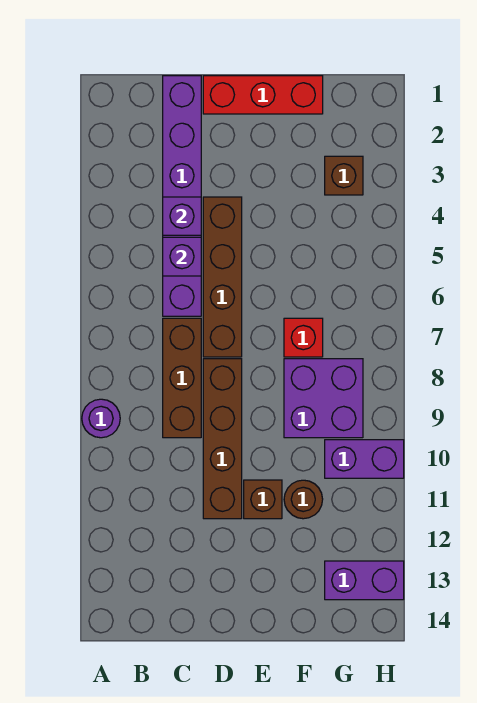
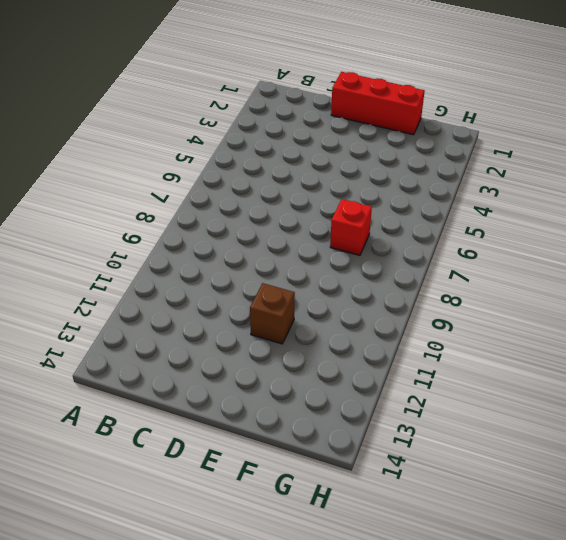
none -> purple round brick A9 level 1
none -> purple brick C1:C6 level 1
none -> brown brick C7:C9 level 1

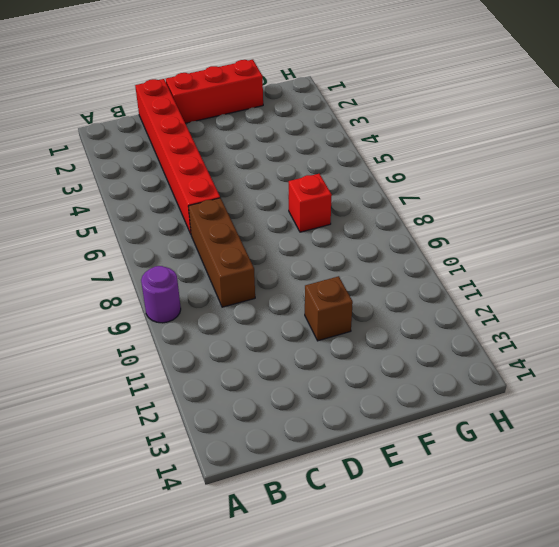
red brick C1:C6 level 1 -> purple brick C1:C6 level 1
none -> brown brick D4:D7 level 1
none -> brown brick D8:D11 level 1
none -> purple brick F8:G9 level 1

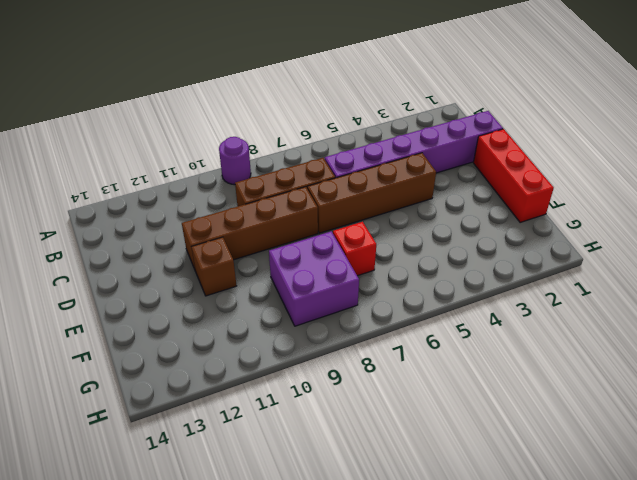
none -> brown round brick F11 level 1
none -> brown brick G3 level 1
none -> purple brick G10:H10 level 1

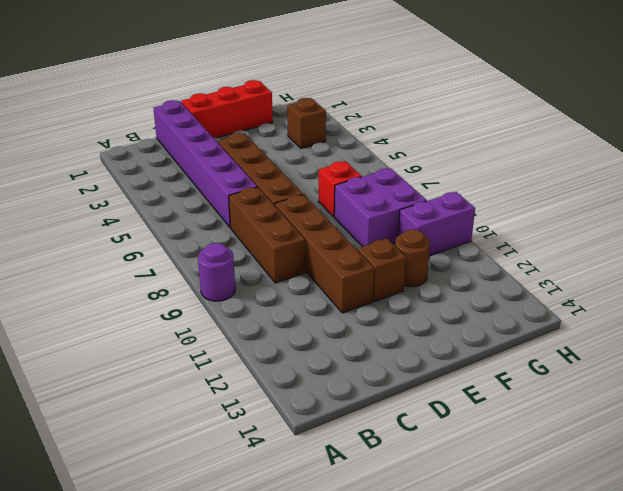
none -> purple brick G13:H13 level 1
none -> purple brick C4 level 2
none -> purple brick C5 level 2

